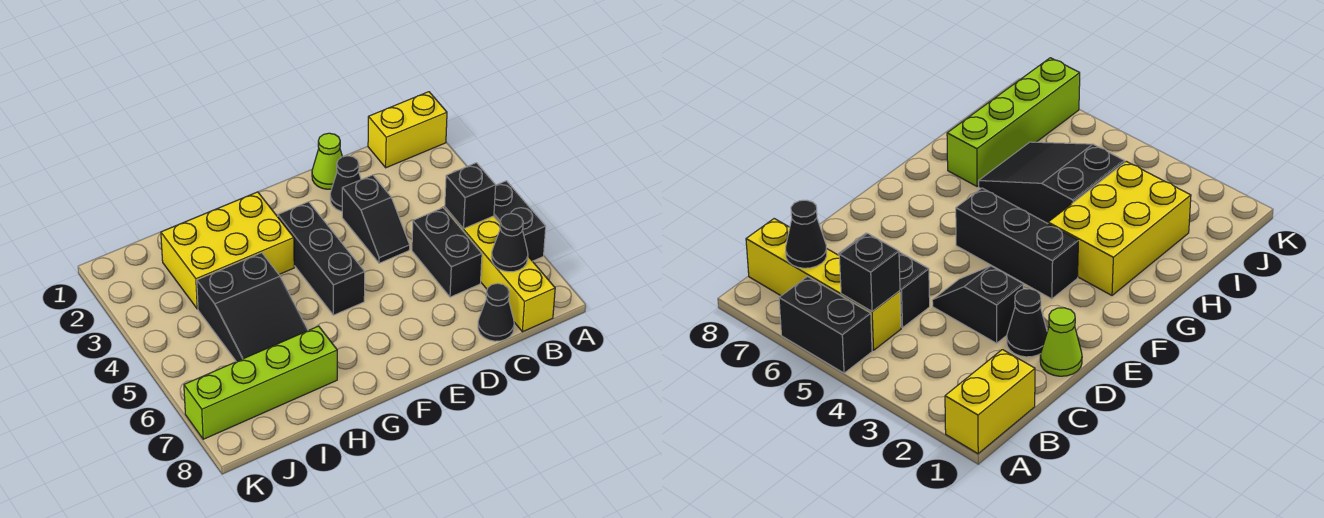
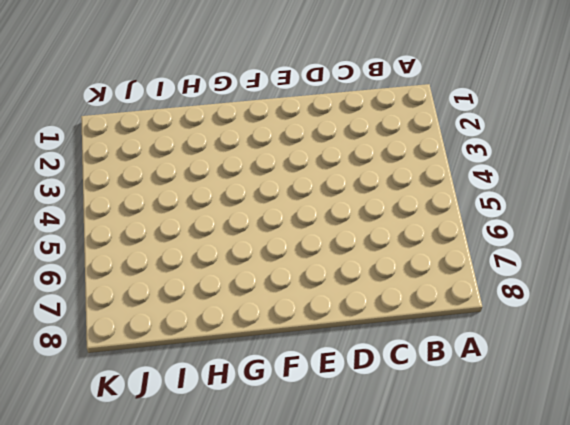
none -> yellow brick A1:B1 level 1
none -> black brick A5:A6 level 1
none -> yellow brick B5:B8 level 1

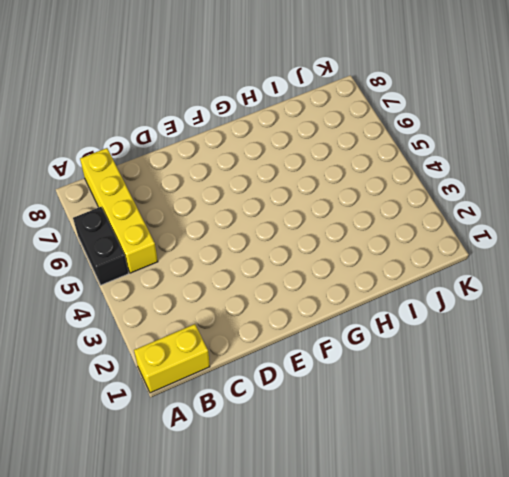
none -> black brick C5:C6 level 1
none -> black cone C8 level 1
none -> lime cone D1 level 1

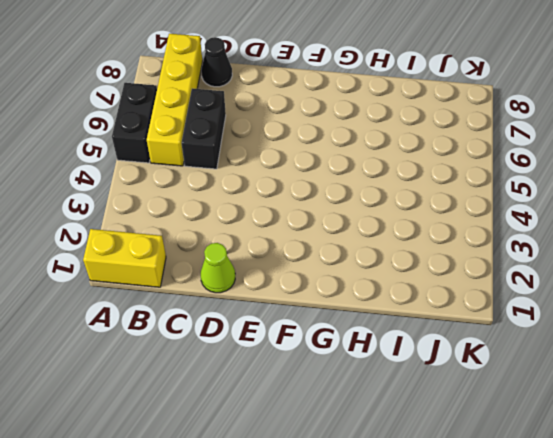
none -> black cone D2 level 1
none -> black slope D3:D4 level 1 top 3
none -> black brick F3:F5 level 1

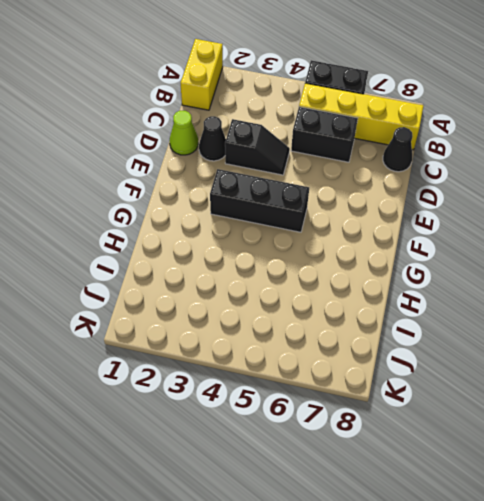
none -> yellow brick G2:I3 level 1
none -> black slope H4:I6 level 1 top 4
none -> lime brick H7:K7 level 1

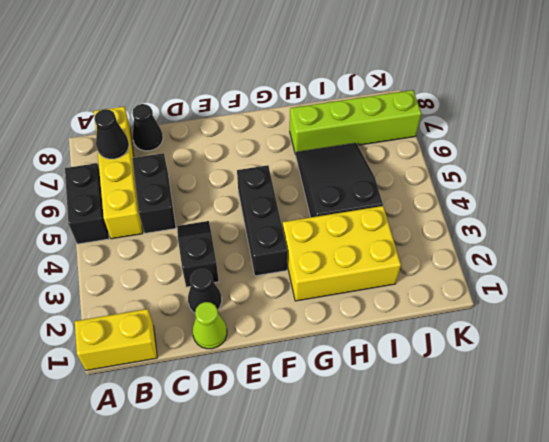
none -> black brick B5 level 2

